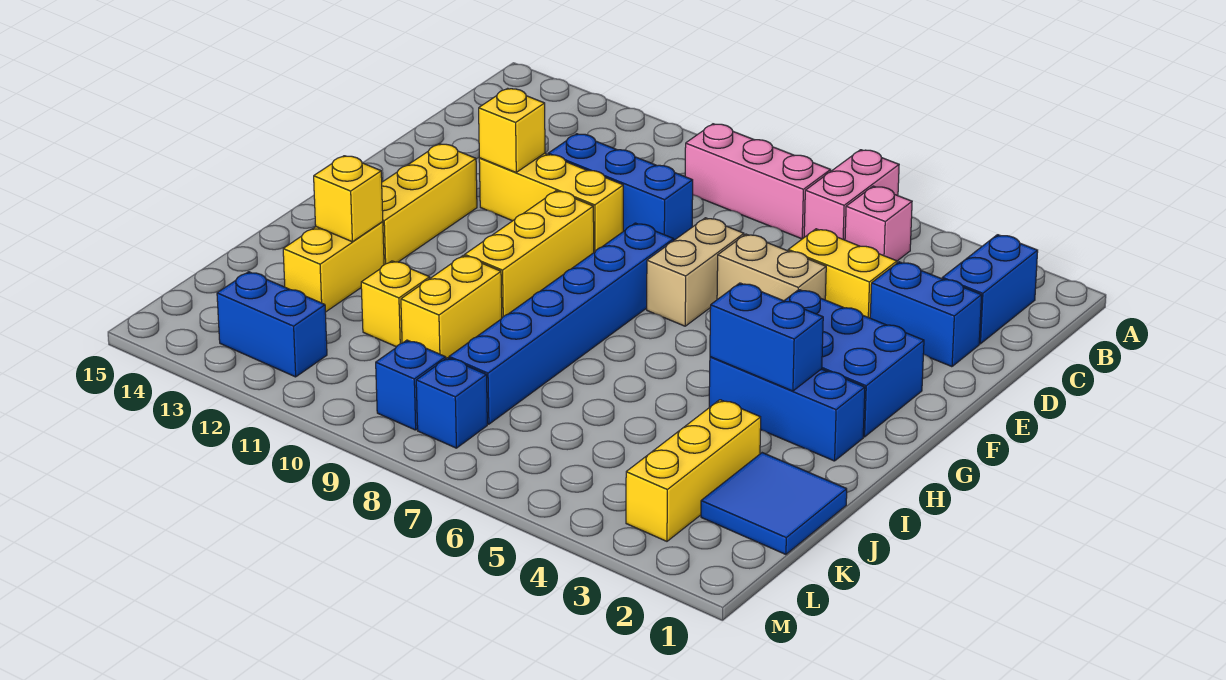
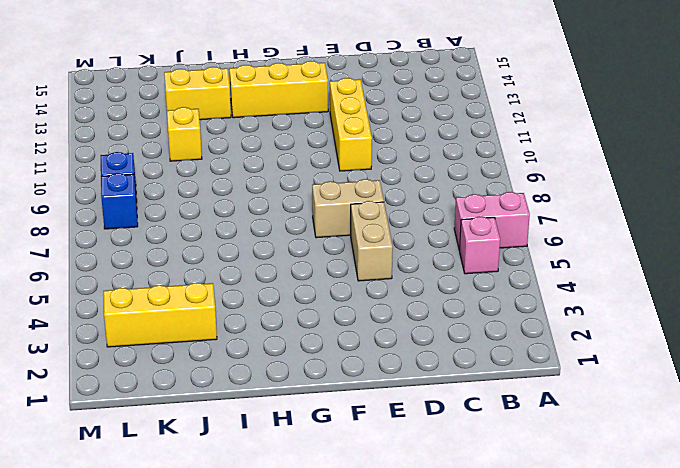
none -> blue brick B2:C2 level 1
none -> pink brick B7:B9 level 1
none -> blue brick D2:D3 level 1

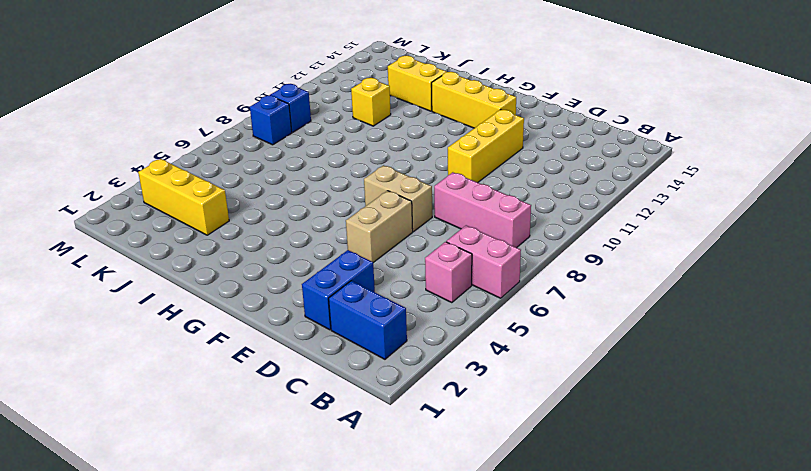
pink brick B8:D8 level 1 -> pink brick B7:B9 level 1
none -> yellow brick D4:D5 level 1
none -> blue brick D9:D11 level 1
none -> blue brick F2:G4 level 1

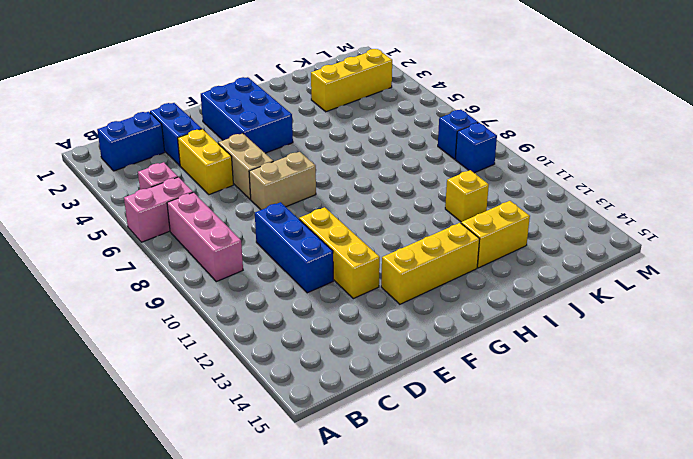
none -> blue brick F8:K8 level 1
none -> yellow brick F10:H10 level 1
none -> blue brick H2:H4 level 1

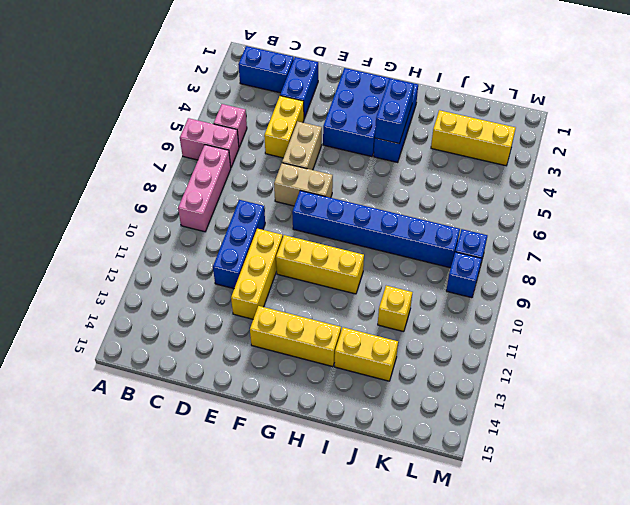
none -> yellow brick I10:J10 level 1
none -> blue tile J1:K2 level 1
none -> blue brick L12:L13 level 1

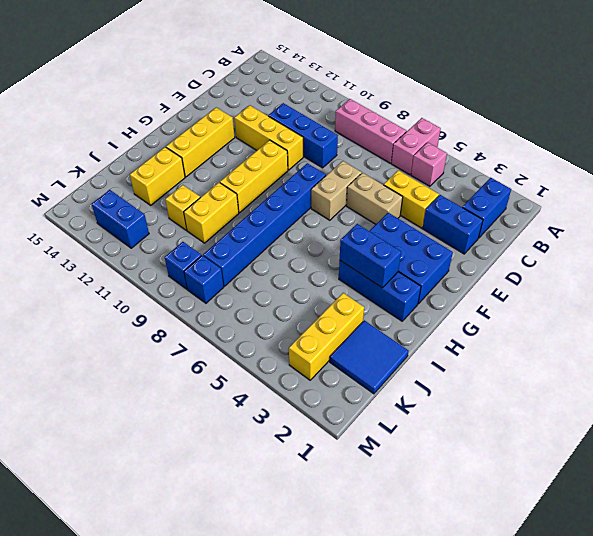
none -> yellow brick E12 level 2
none -> yellow brick I13 level 2

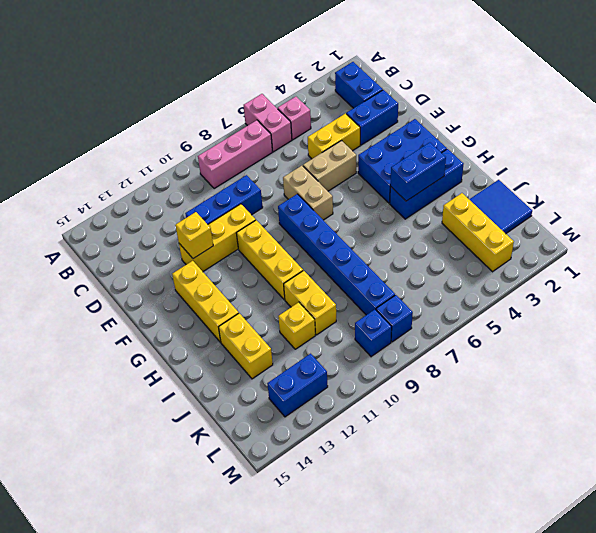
none -> yellow brick I13 level 2

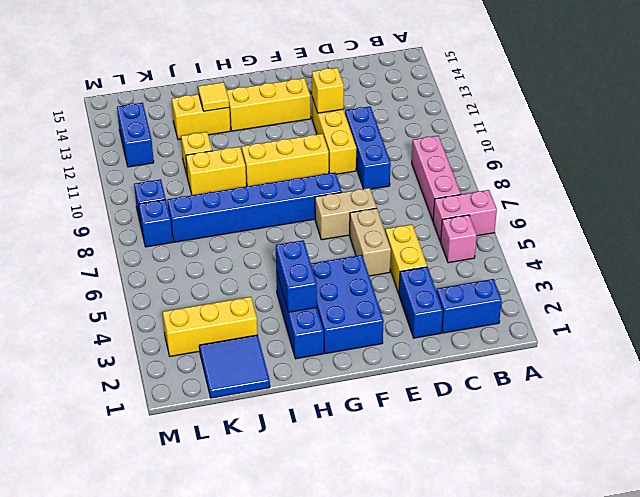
yellow tile I13 level 2 -> yellow brick I13 level 2

